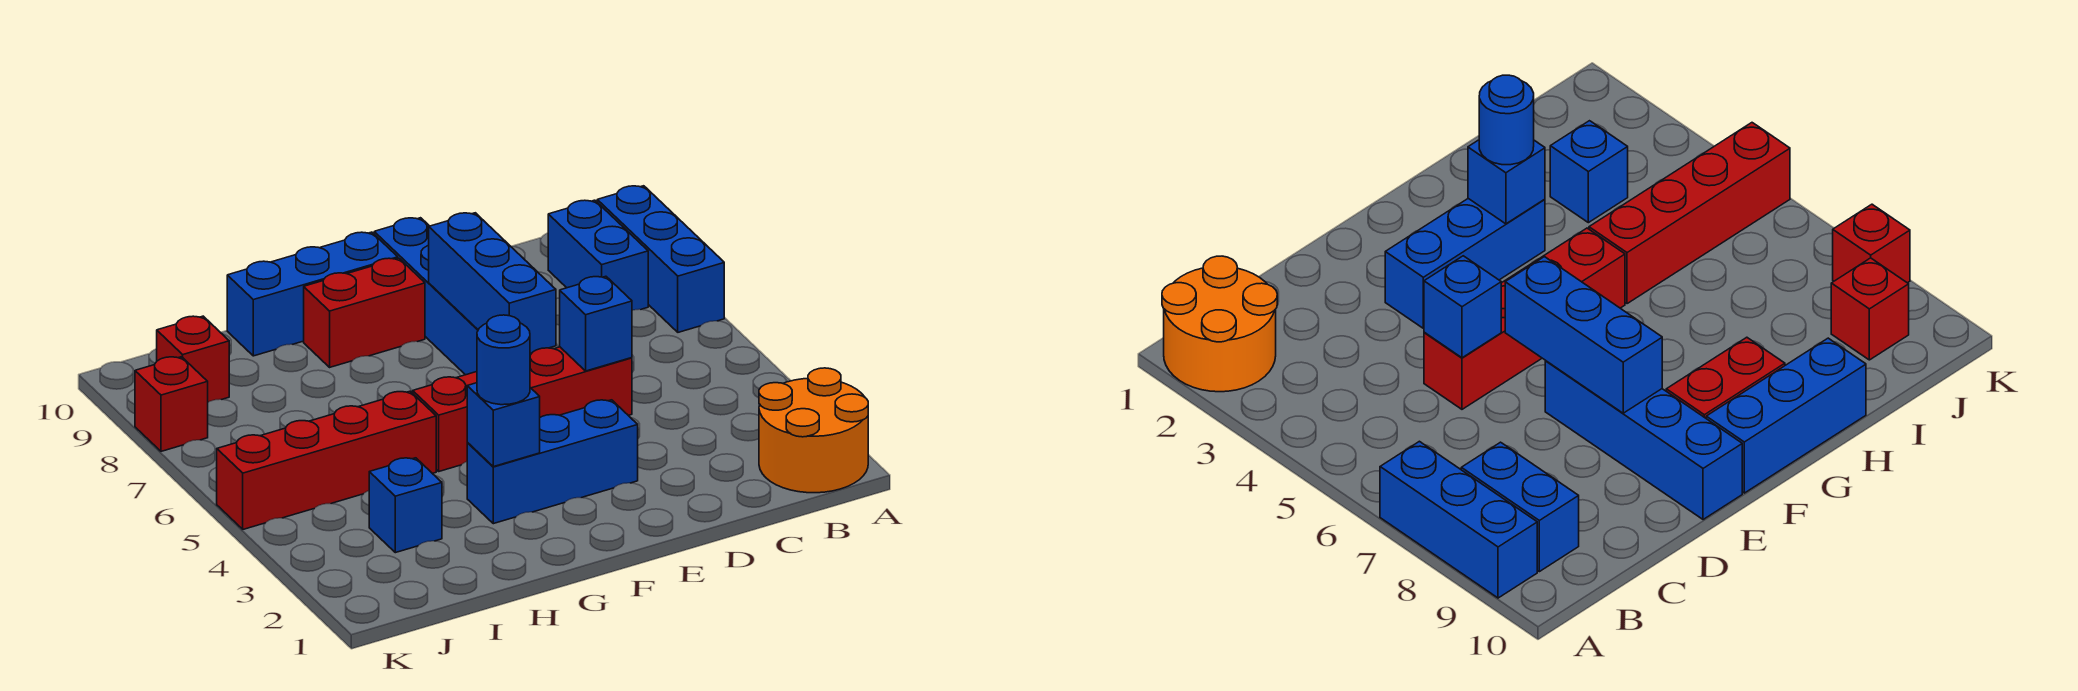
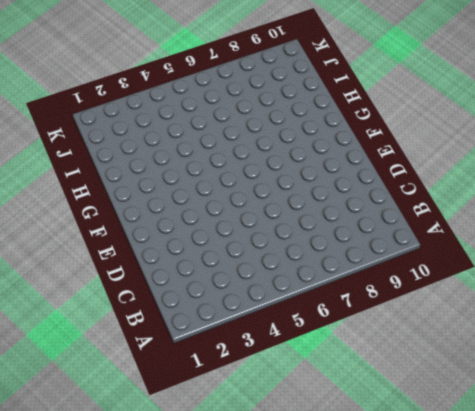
none -> orange round brick A1:B2 level 1
none -> blue brick A7:A9 level 1
none -> blue brick B8:B9 level 1

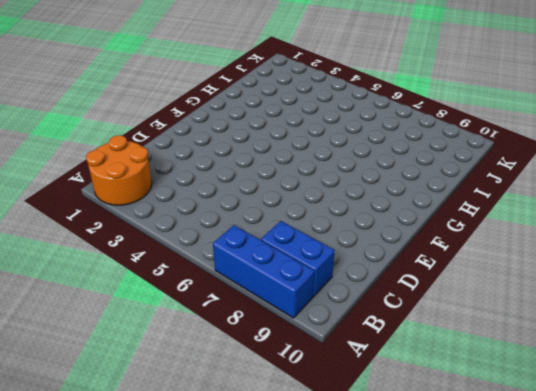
none -> red brick D5:G5 level 1
none -> blue brick E3:G3 level 1
none -> blue brick E7:E10 level 1

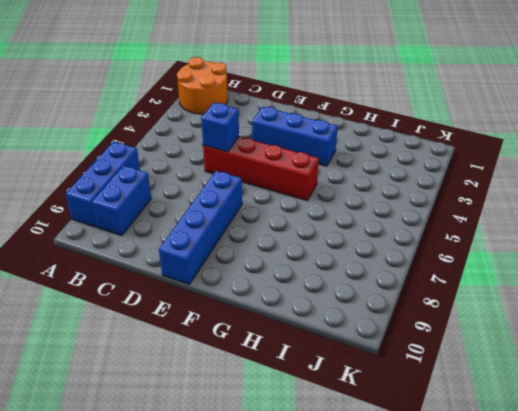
none -> red brick F9:G9 level 1
none -> blue brick F10:H10 level 1
none -> red brick H5:K5 level 1

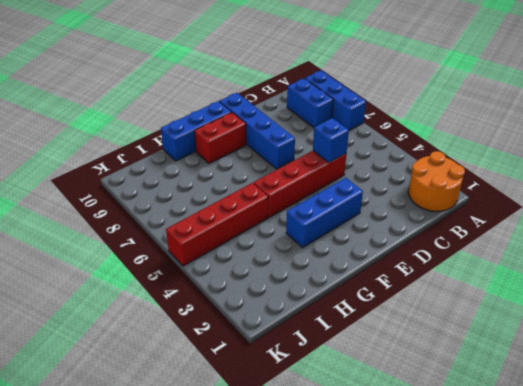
none -> blue brick I3 level 1
none -> red brick J9 level 1
none -> red brick K8 level 1

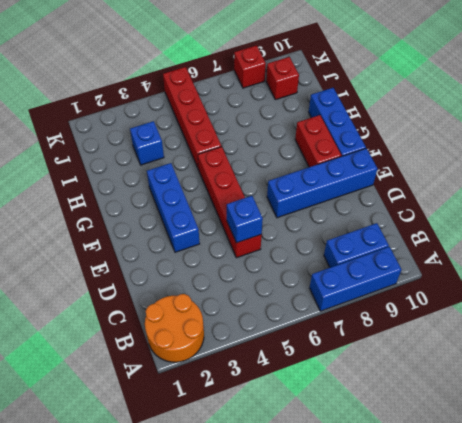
none -> blue brick E6:E8 level 2
none -> blue brick G3 level 2
none -> blue round brick G3 level 3

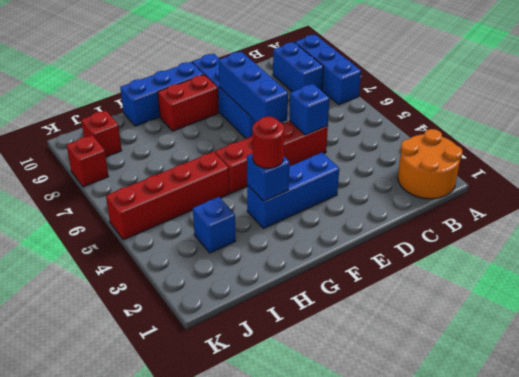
red round brick G3 level 3 -> blue round brick G3 level 3

